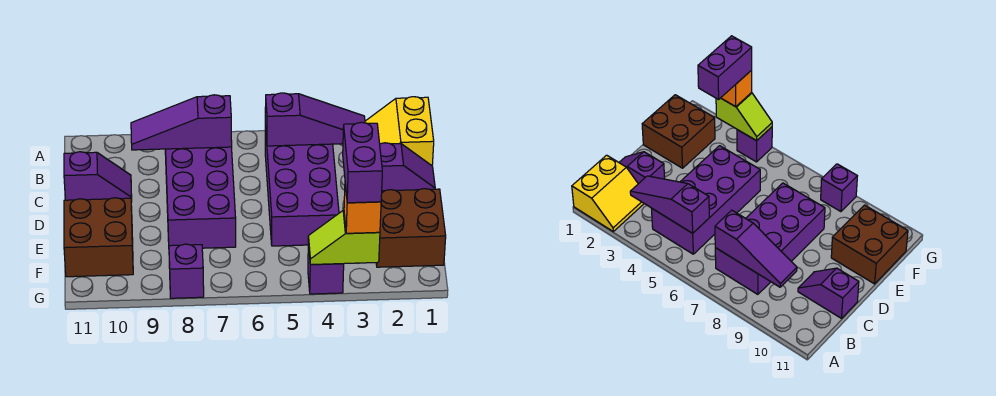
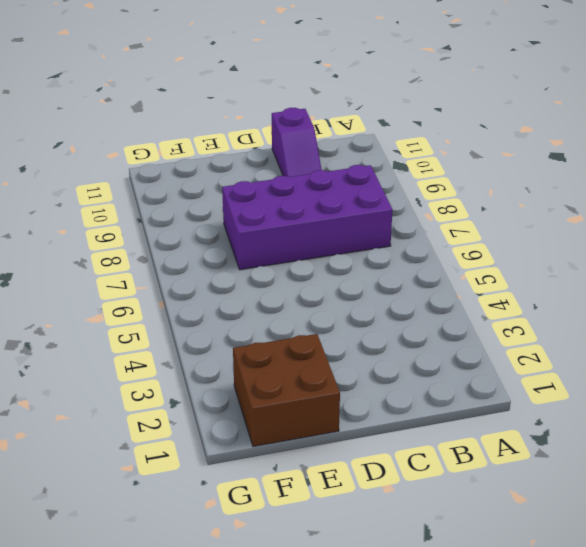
none -> yellow slope A1:B2 level 1 top 1
none -> purple brick B4:E5 level 1
none -> purple slope C1:C2 level 1 top 2

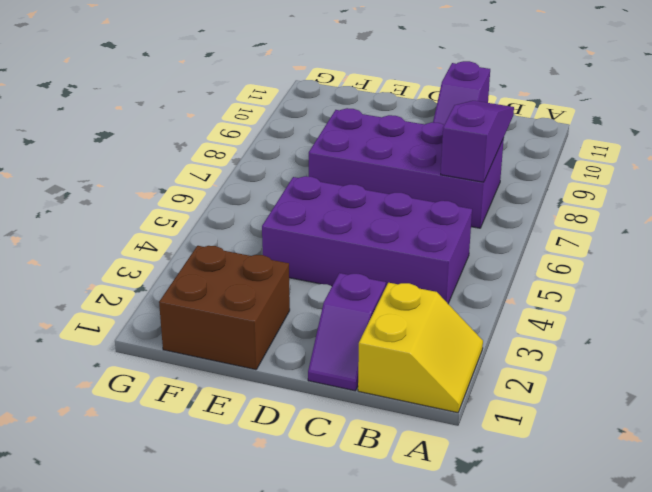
yellow slope A1:B2 level 1 top B -> yellow slope A1:B2 level 1 top 1
none -> brown brick E10:F11 level 1
none -> purple brick G4 level 1
none -> purple brick G8 level 1

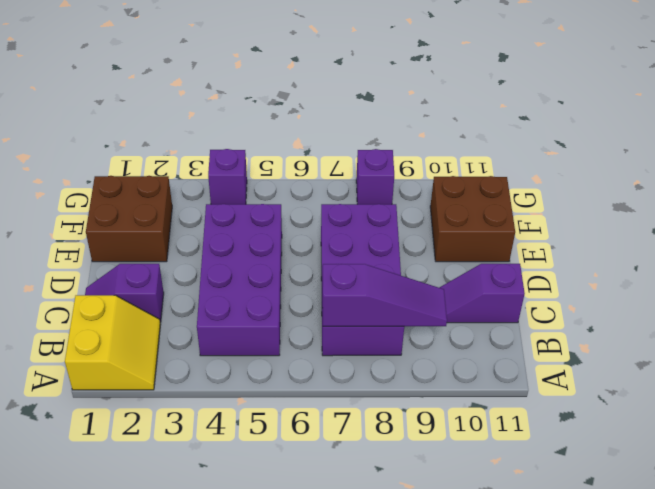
none -> purple slope B3:B5 level 2 top 5
none -> lime slope G3:G4 level 2 top 3
none -> orange brick G3 level 3

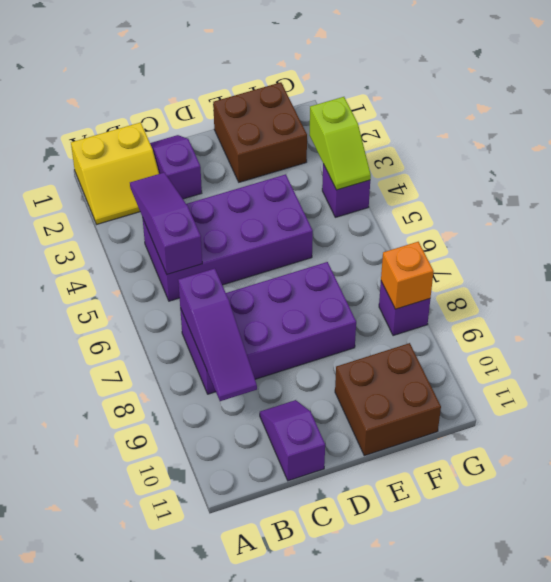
orange brick G8 level 2 -> orange brick G3 level 3
none -> purple brick F3:G3 level 4

